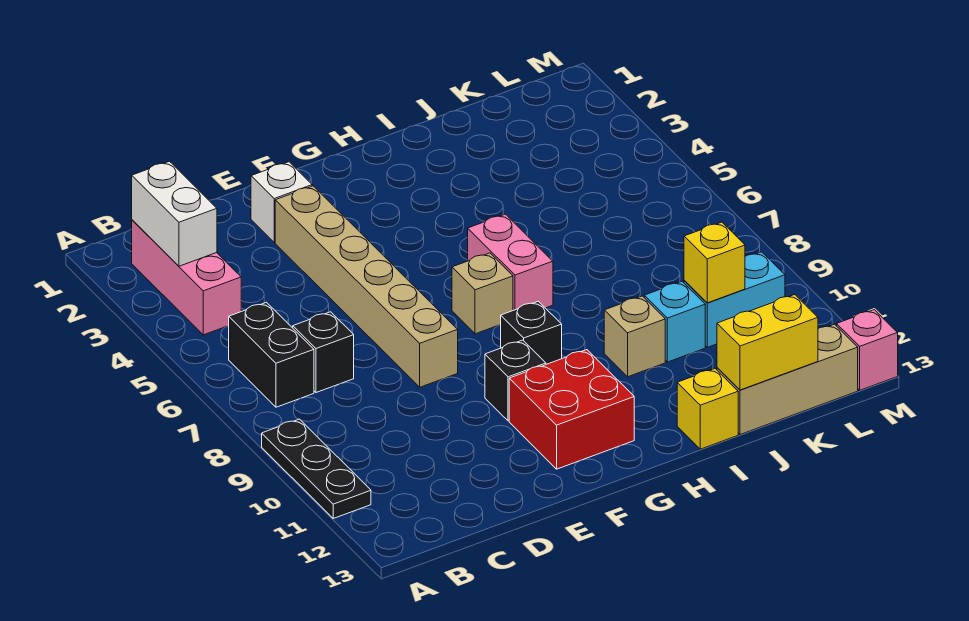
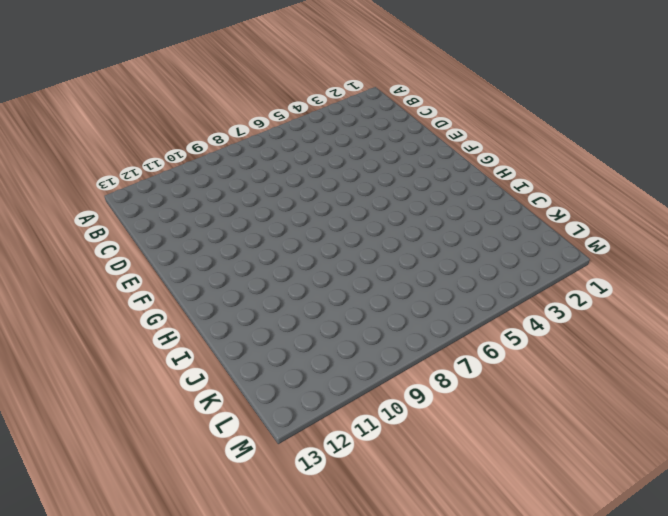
none -> black plate A9:A11 level 1
none -> pink brick B2:B4 level 1
none -> black brick B6:B7 level 1

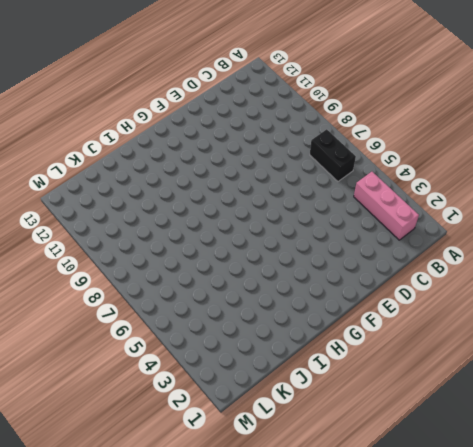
none -> black plate A9:A11 level 1
none -> black brick C7 level 1
none -> white brick E2 level 1

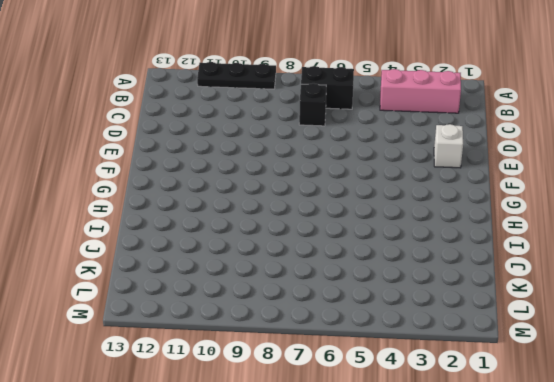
none -> tan brick E3:E8 level 1
none -> black brick F10 level 1
none -> red brick F11:G12 level 1

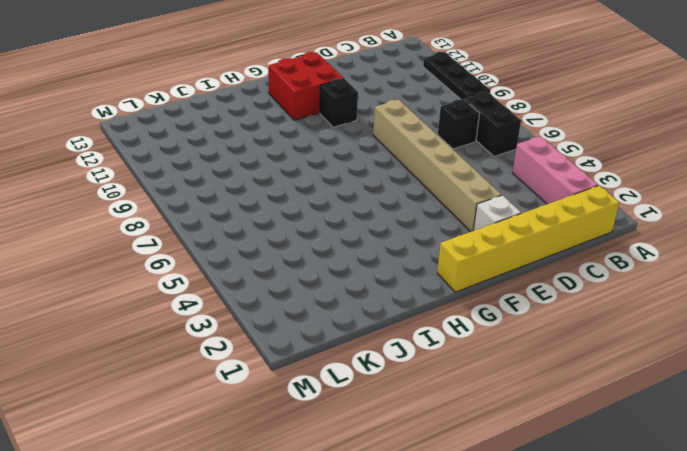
yellow brick B1:G1 level 1 -> none
none -> tan brick G7 level 1
none -> black brick G9 level 1
none -> pink brick H6:H7 level 1

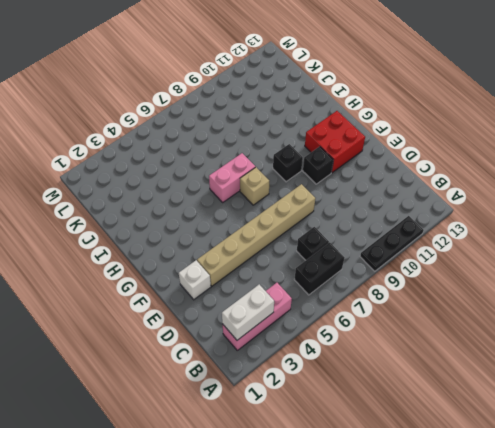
none -> tan brick I10 level 1
none -> yellow brick I13 level 1
none -> cyan brick J10 level 1

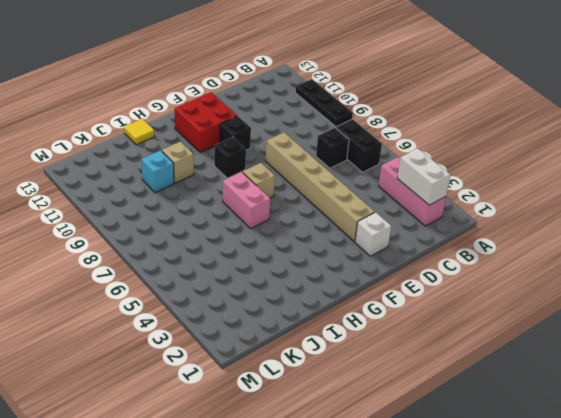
yellow tile I13 level 1 -> yellow brick I13 level 1
none -> tan brick J13:L13 level 1
none -> cyan brick K10:L10 level 1
none -> pink brick M13 level 1

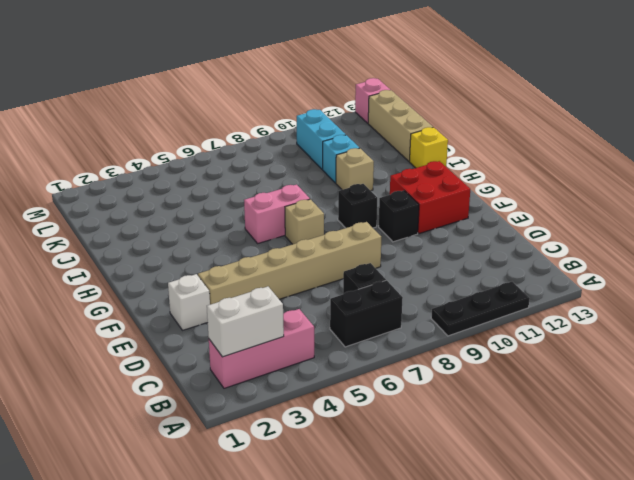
none -> yellow brick J13:K13 level 2
none -> yellow brick K10 level 2

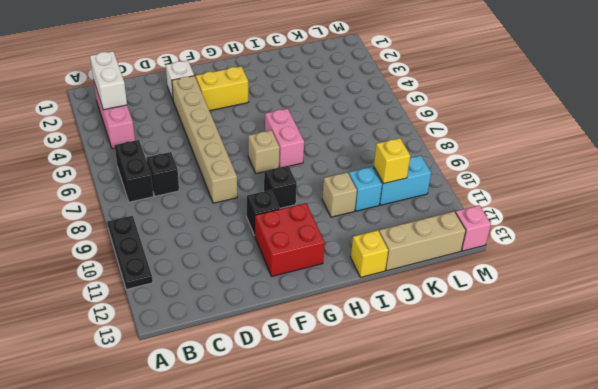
yellow brick F3:G3 level 1 -> yellow brick J13:K13 level 2

